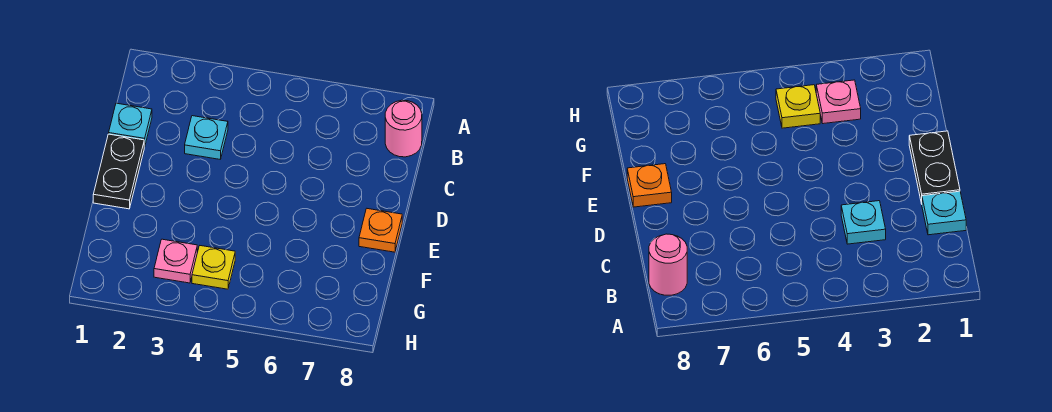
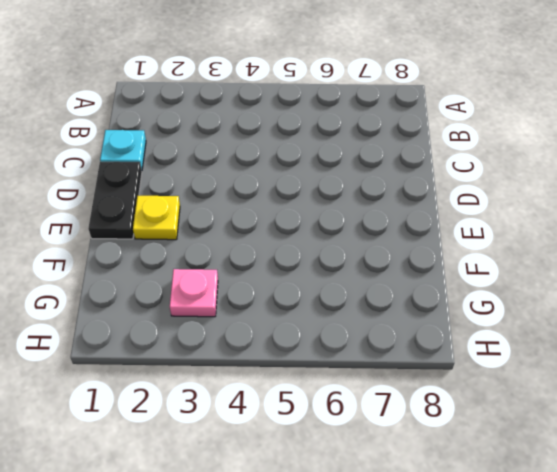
yellow plate E2 level 1 -> yellow plate G4 level 1
none -> pink round brick B8 level 1
none -> cyan plate C3 level 1

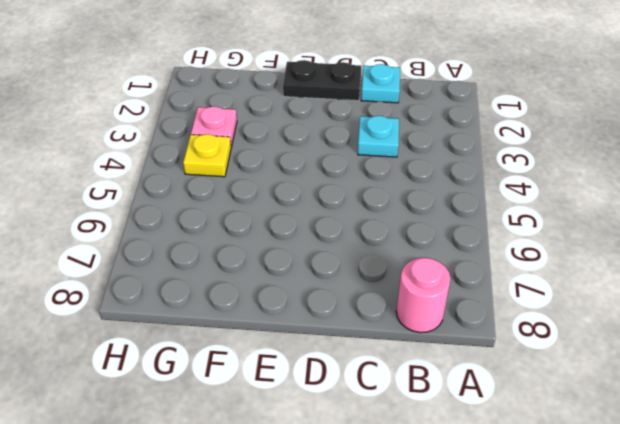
none -> orange plate E8 level 1

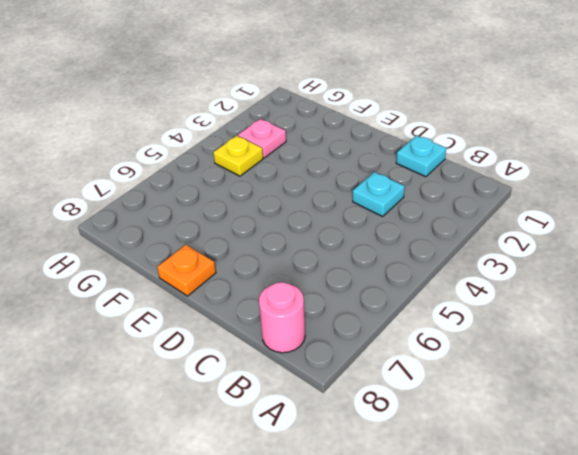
none -> black plate D1:E1 level 1

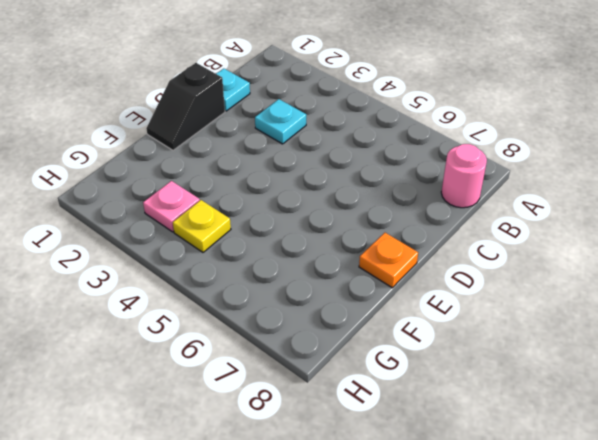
black slope D1:E1 level 1 top D -> black plate D1:E1 level 1

